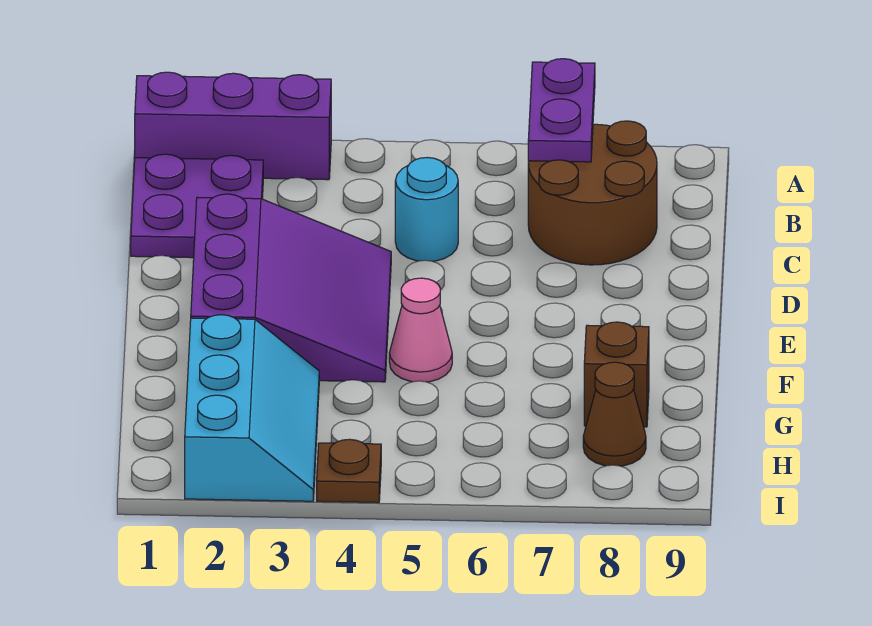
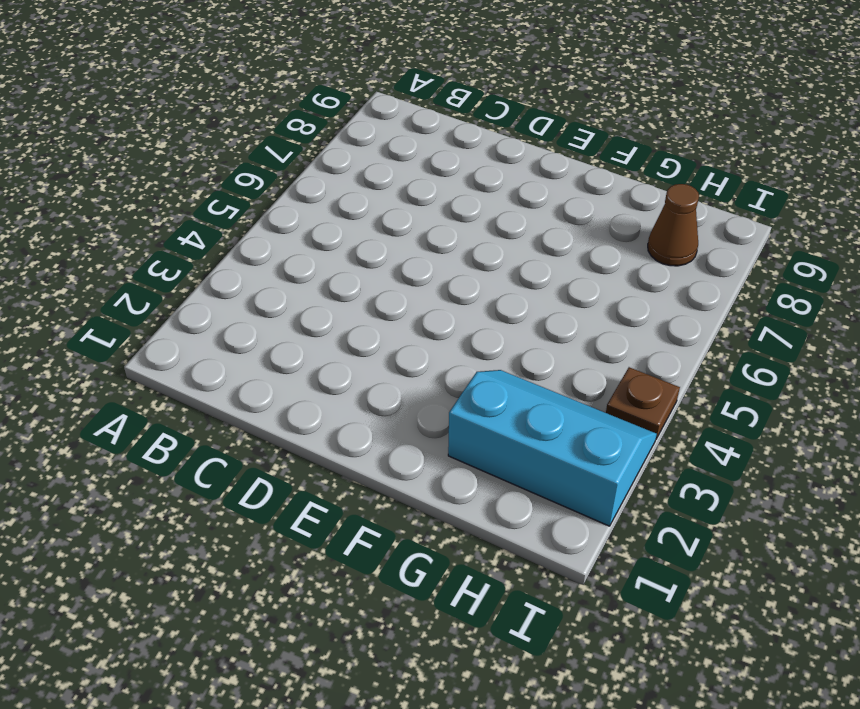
none -> purple brick A1:A3 level 1
none -> purple plate B1:C2 level 1

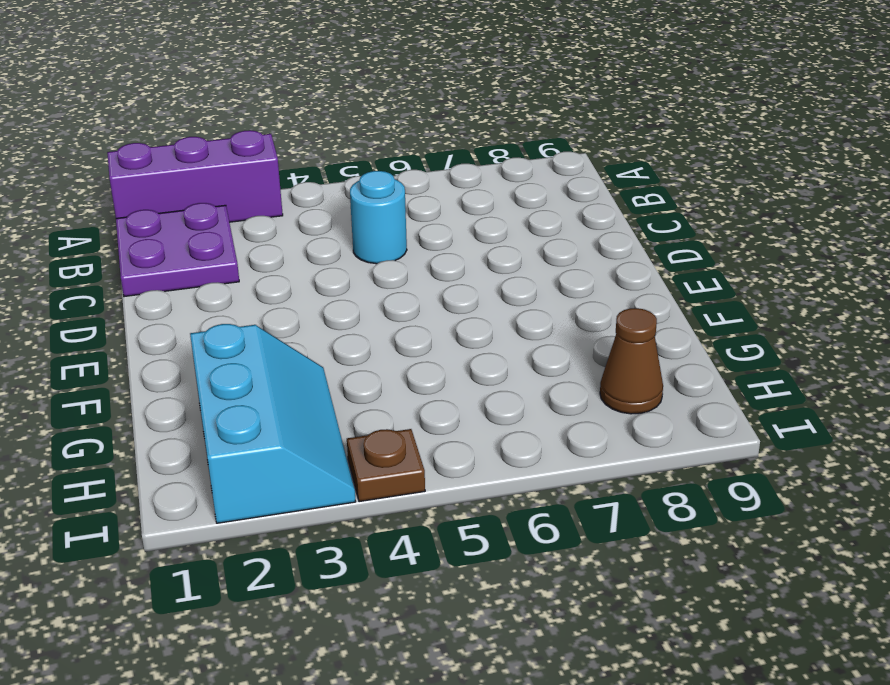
none -> brown round brick B7:C8 level 1
none -> purple slope D2:F4 level 1 top 2

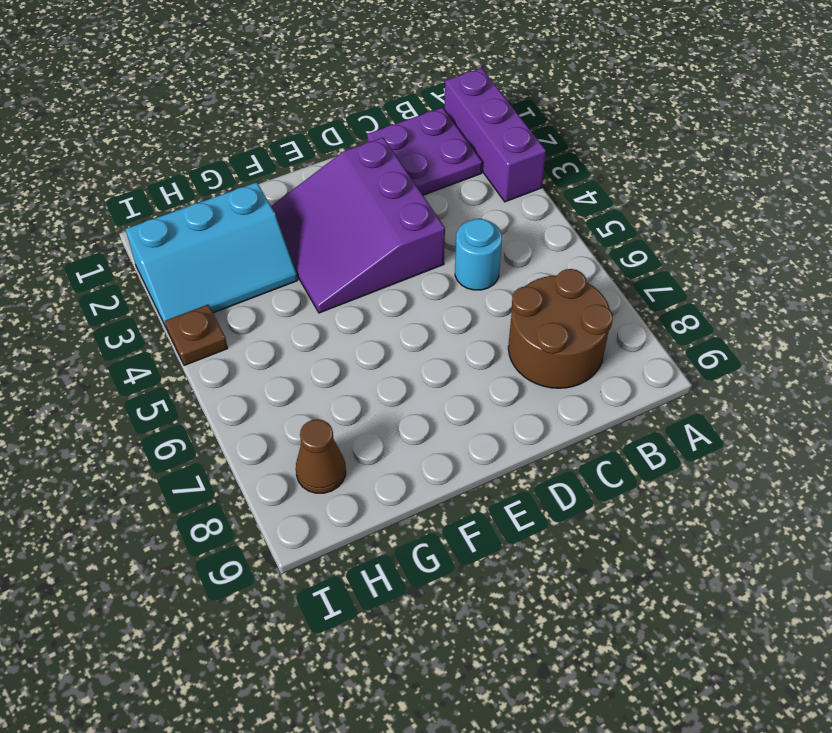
purple slope D2:F4 level 1 top D -> purple slope D2:F4 level 1 top 2
none -> pink cone F5 level 1
none -> brown brick G8 level 1

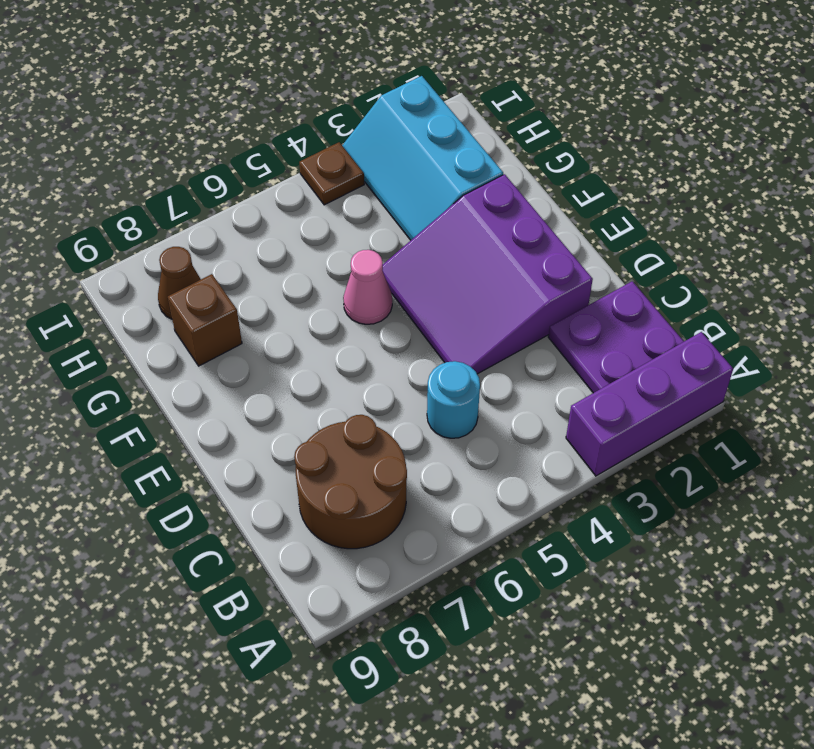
none -> purple plate A7:B7 level 2

